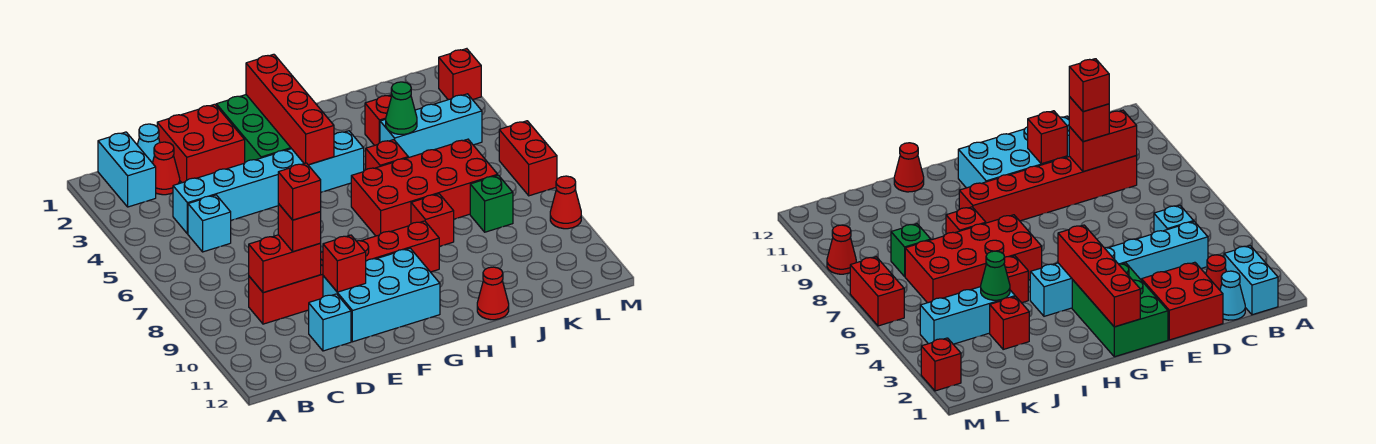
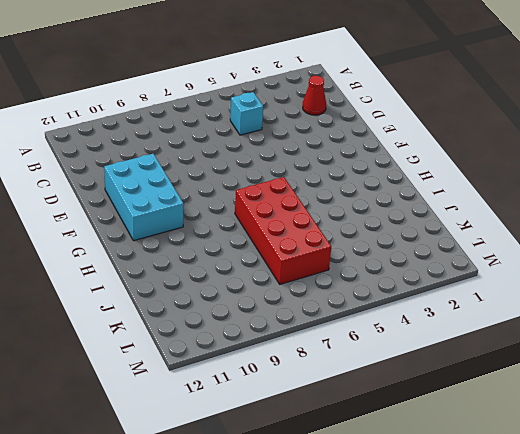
none -> cyan brick B1:B2 level 1
none -> cyan cone C1 level 1
none -> cyan brick C4:H4 level 1

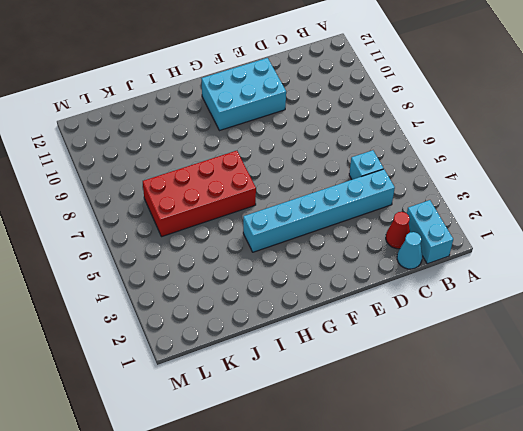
none -> red brick C9:H9 level 1
none -> red brick D1:E2 level 1
none -> cyan brick D11 level 1

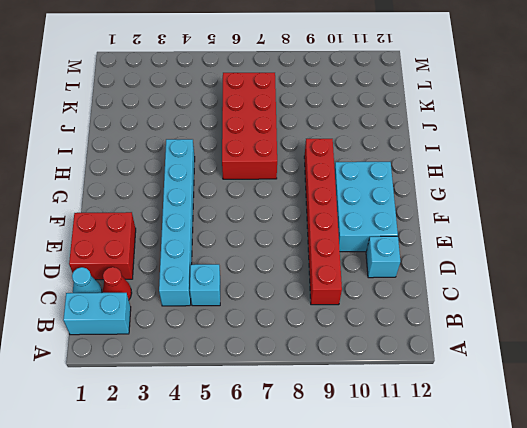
none -> green brick F1:G3 level 1
none -> red brick I5 level 1
none -> red brick I8 level 1

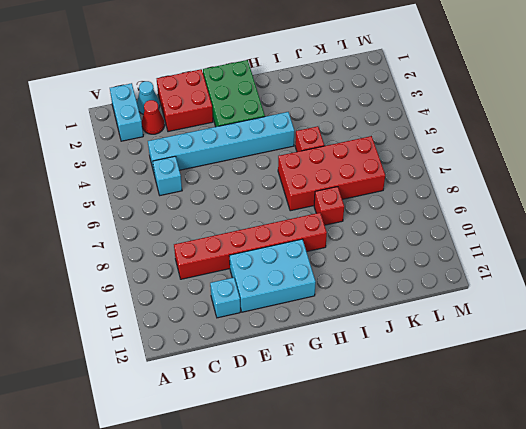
none -> red cone I12 level 1
none -> red brick J3 level 1
none -> cyan brick J4:L4 level 1

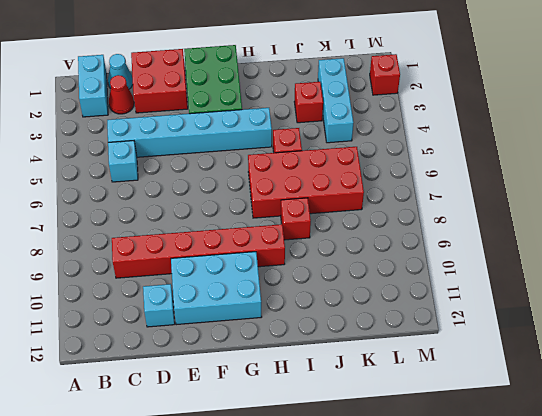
cyan brick K2:K4 level 1 -> cyan brick J4:L4 level 1
none -> red cone I12 level 1
none -> green brick K8 level 1
none -> red brick M6:M7 level 1

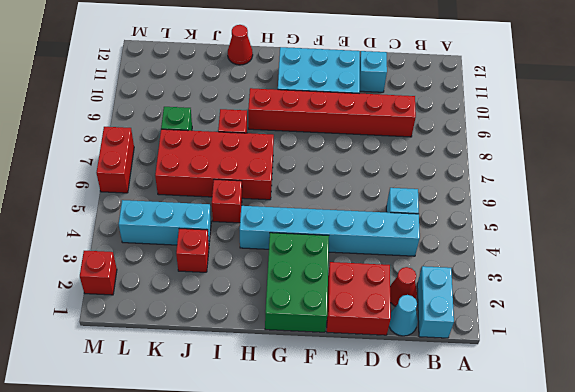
none -> red cone M9 level 1
none -> red brick C9:D9 level 2
none -> red brick E10 level 2

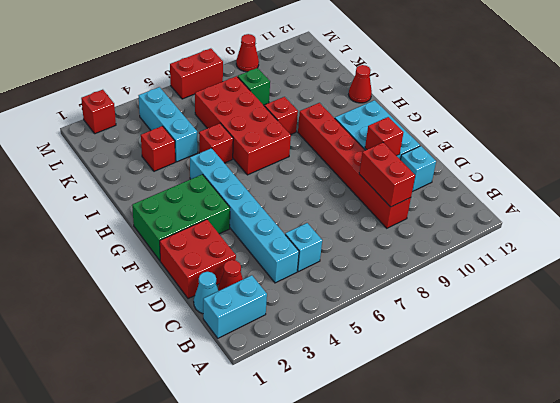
none -> red brick G1:G4 level 2
none -> green cone J4 level 2
none -> red brick D9 level 3

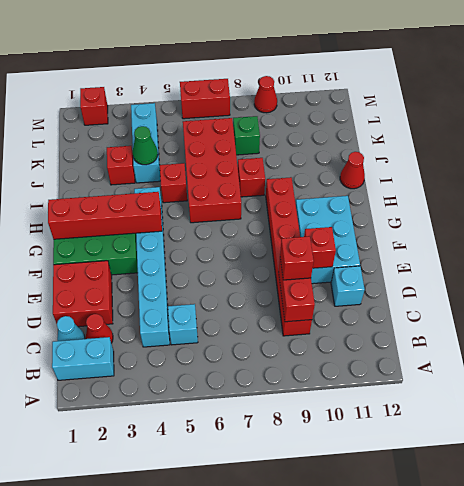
none -> red brick D9 level 4

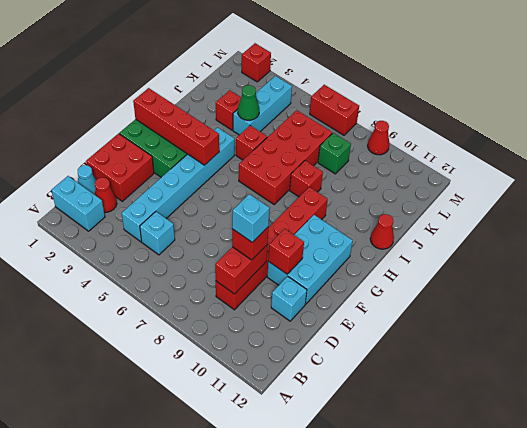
cyan brick D9 level 4 -> red brick D9 level 4

